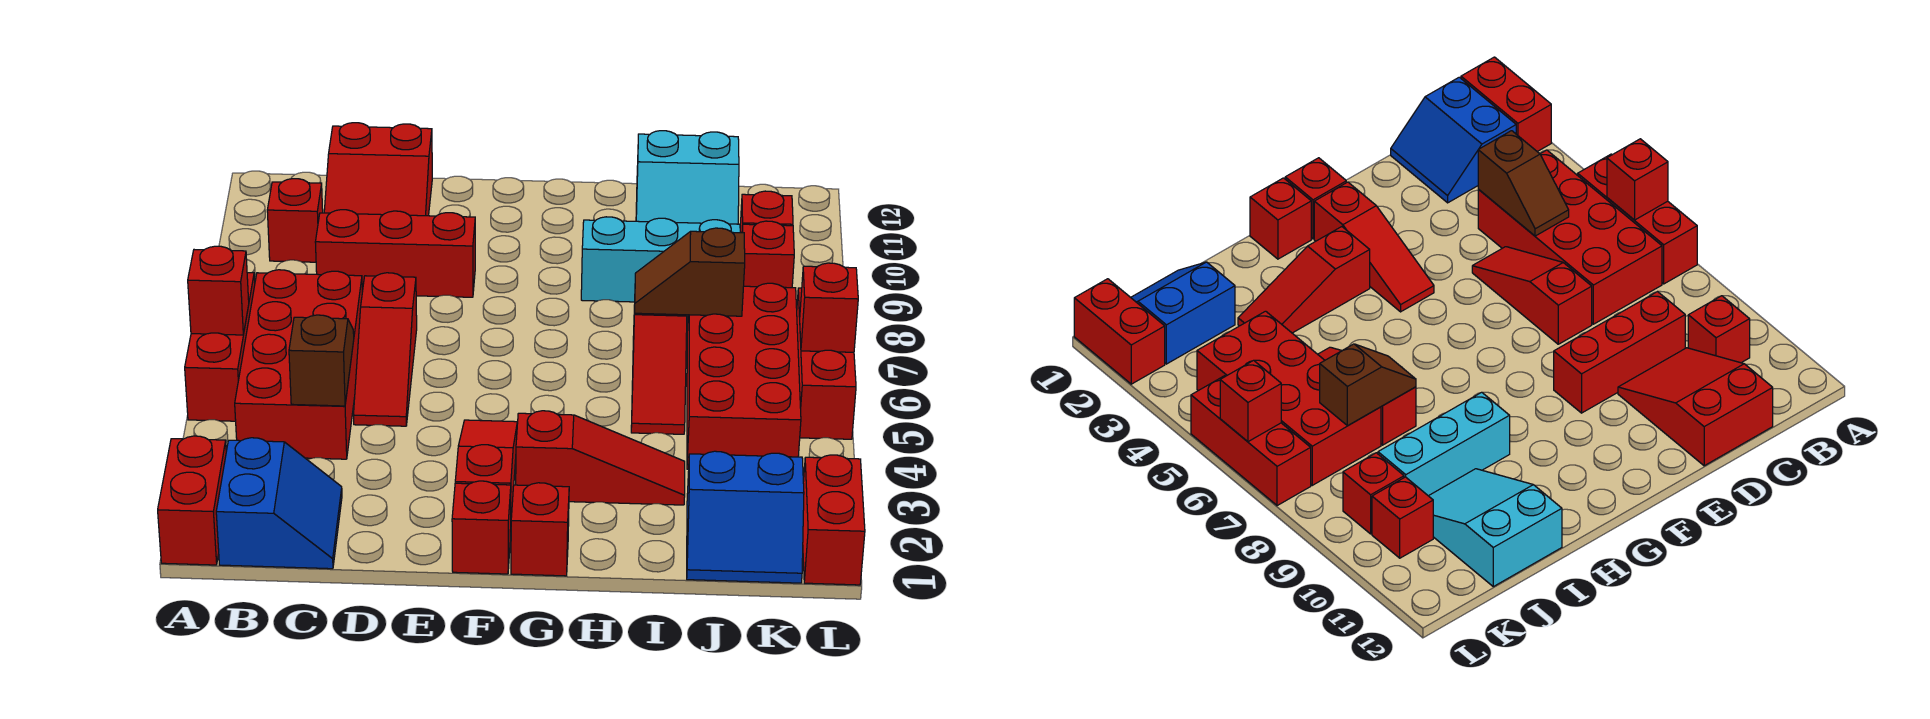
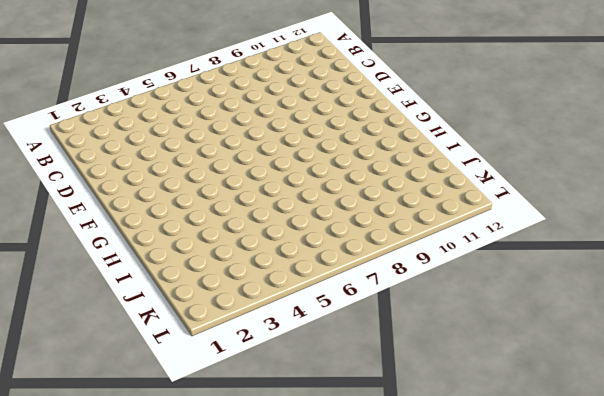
none -> red brick A1:A2 level 1
none -> red brick A5:A7 level 1
none -> blue slope B1:C2 level 1 top B

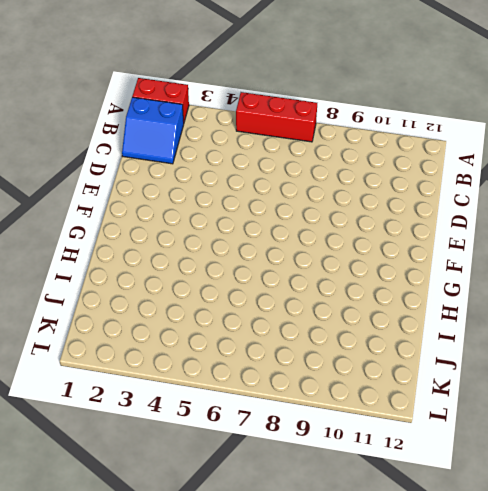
none -> red brick B4:C7 level 1
none -> red brick B10 level 1
none -> red brick C9:E9 level 1

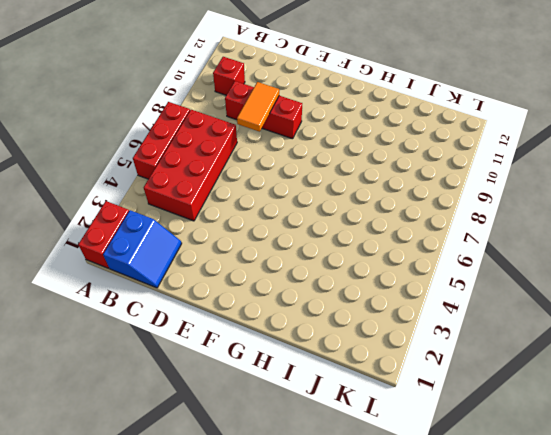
orange tile D8:D9 level 2 -> none
none -> red slope C10:D12 level 1 top 12
none -> red slope D5:D7 level 1 top 7
none -> red brick F1 level 1

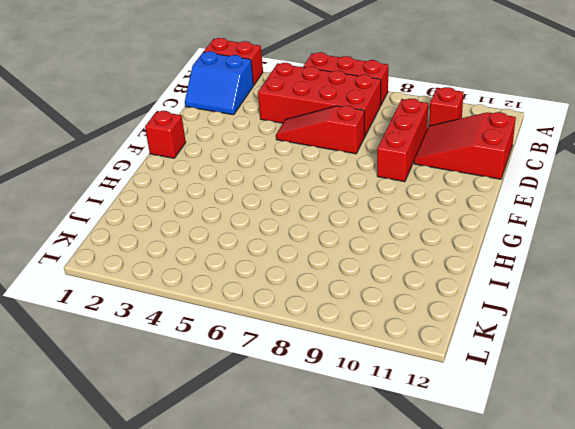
none -> red slope F2:F4 level 1 top 2
none -> red brick G1 level 1
none -> red slope G3:I3 level 1 top G

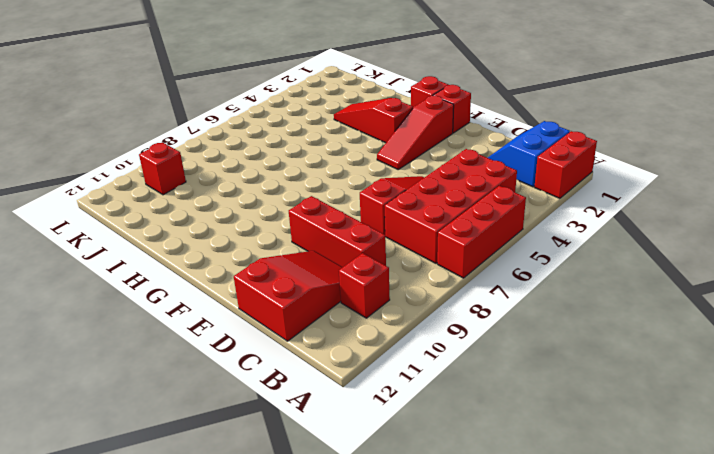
none -> cyan brick H9:J9 level 1
none -> red slope I5:I7 level 1 top 7
none -> cyan slope I10:J12 level 1 top 12

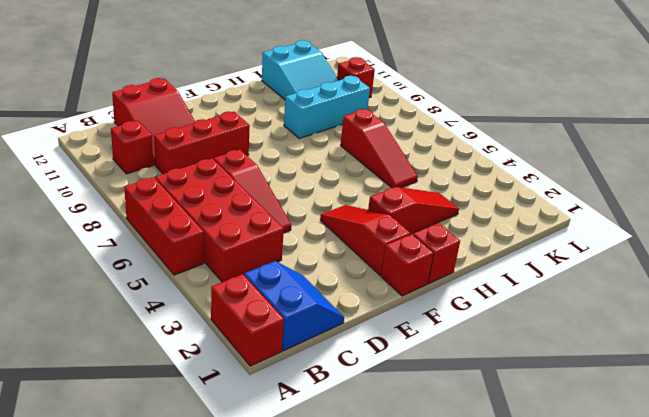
none -> blue slope J1:K2 level 1 top 2
none -> red brick J4:K7 level 1
none -> red brick K9 level 1

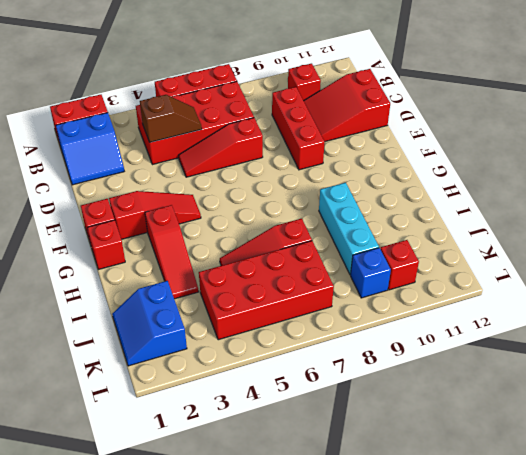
blue brick K9 level 1 -> red brick K9 level 1
none -> cyan slope I10:J12 level 1 top 12
none -> red brick L1:L2 level 1
none -> red brick L5:L7 level 1

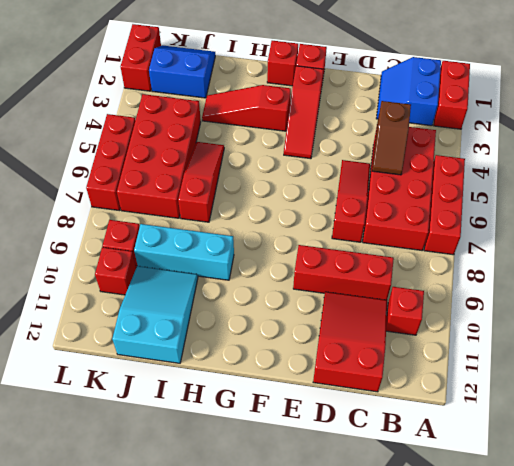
none -> red brick A6 level 2
none -> brown slope I7:J7 level 2 top J
none -> red brick L6 level 2

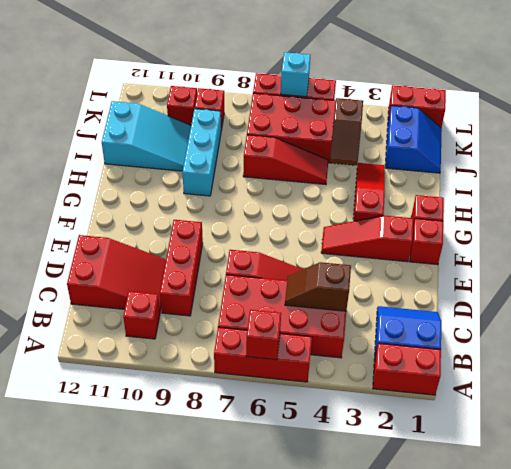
brown slope I4:J4 level 2 top J -> brown slope I7:J7 level 2 top J
cyan brick L6 level 2 -> red brick L6 level 2

